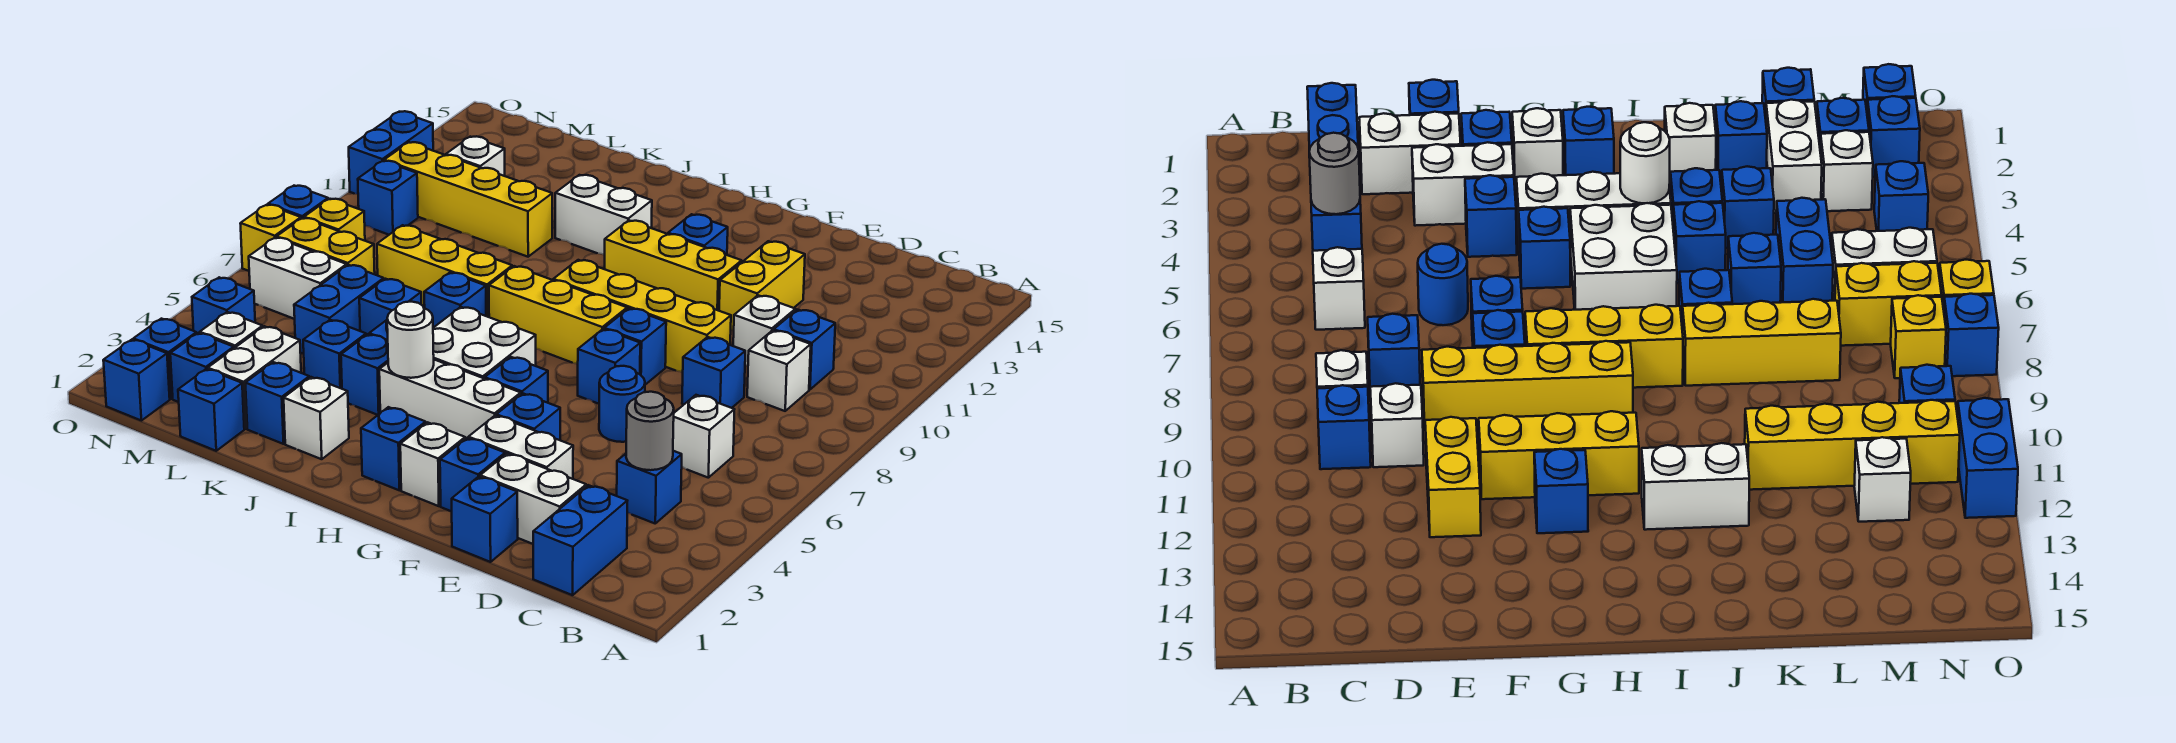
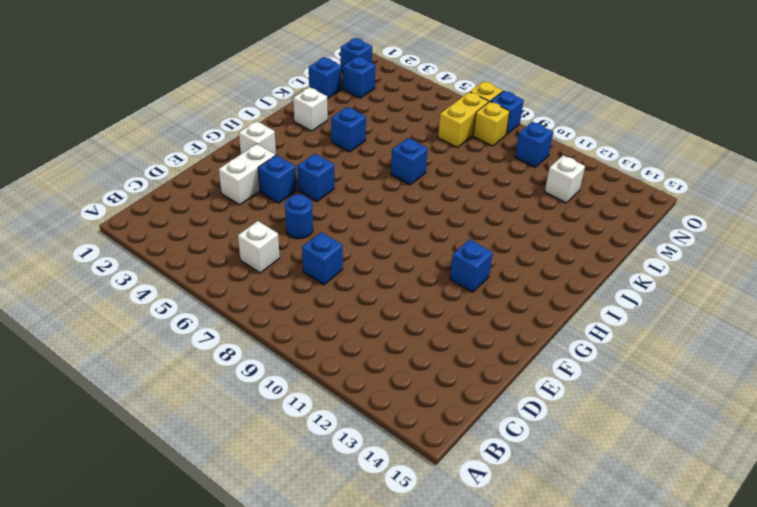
none -> blue brick C1:C2 level 1
none -> blue brick C4 level 1
none -> white brick C9 level 1
none -> blue brick C10 level 1

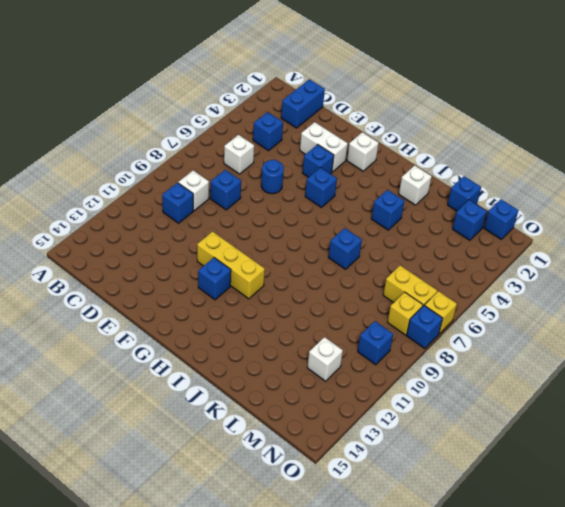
none -> white brick D2:E2 level 1
none -> white brick D10 level 1
none -> blue brick E1 level 1
none -> yellow brick E9:H9 level 1

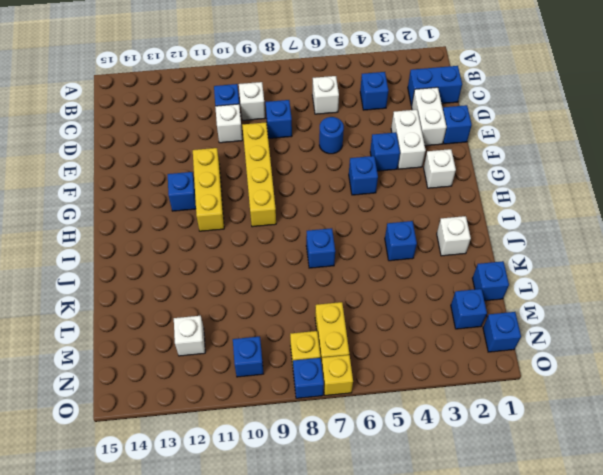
none -> yellow brick E11:E12 level 1
none -> blue brick F2 level 1
none -> blue brick F7 level 1
none -> blue brick F8 level 1

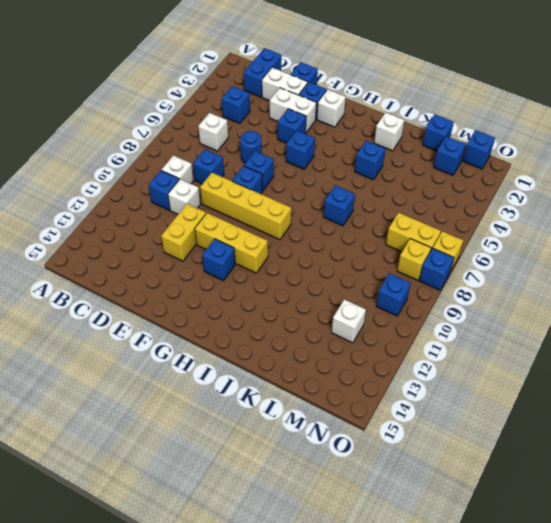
none -> white brick G4:I4 level 1
none -> yellow brick G8:I8 level 1
none -> blue brick H2 level 1
none -> white brick H5:I6 level 1

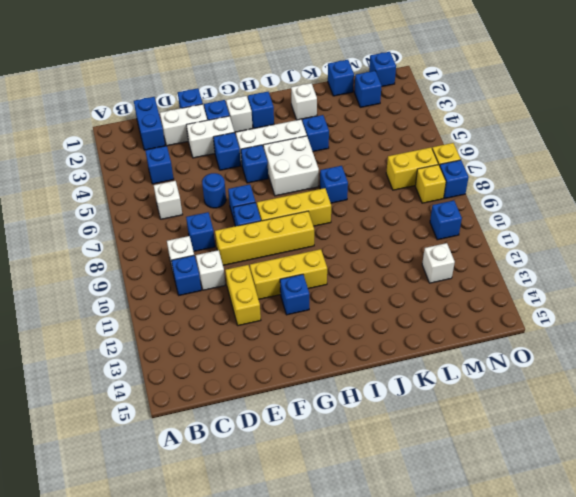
none -> white brick I12:J12 level 1
none -> blue brick J5 level 1
none -> yellow brick J8:L8 level 1
none -> blue brick K2 level 1

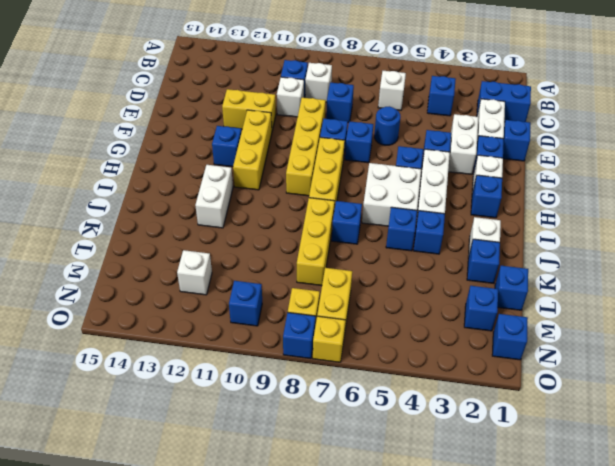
none -> blue brick K4 level 1
none -> blue brick K6 level 1
none -> yellow brick K11:N11 level 1
none -> white brick L2:L3 level 1

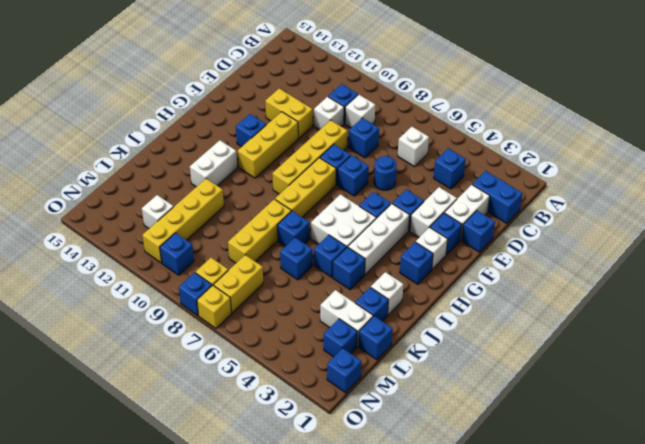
none -> blue brick K4 level 1
none -> blue brick L5:L6 level 1
none -> white brick M3 level 1
none -> white brick M6:N6 level 1

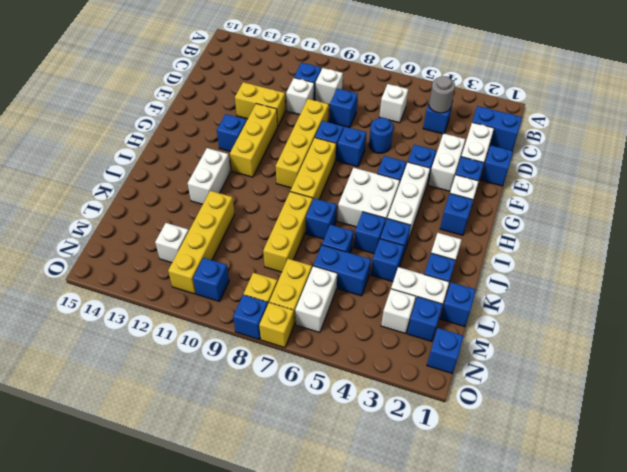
none -> blue brick N2 level 1
none -> blue brick N4 level 1
none -> blue brick O11:O12 level 1
none -> white round brick I4 level 2

